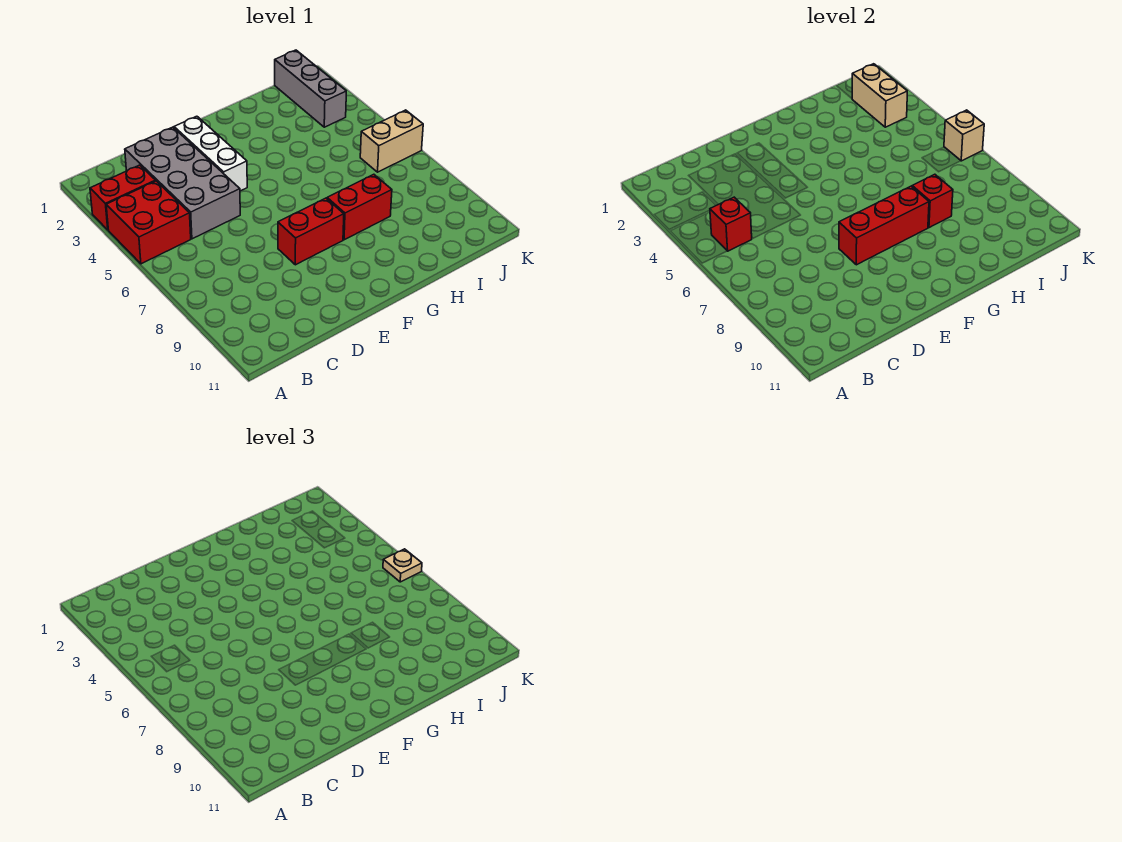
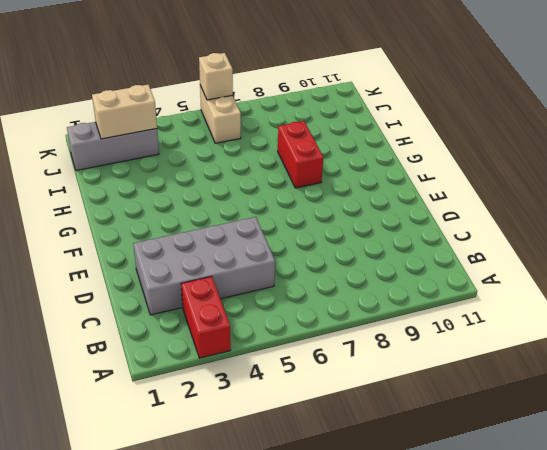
none -> red brick A4:B5 level 1
none -> white brick E2:E4 level 1
none -> red brick E8:F8 level 1

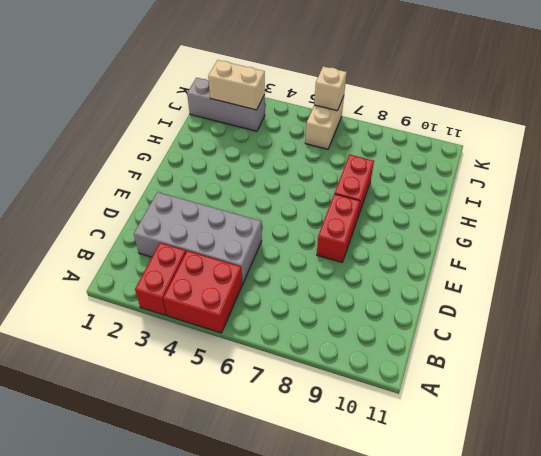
none -> white brick E2:E4 level 1
none -> red brick B5 level 2
none -> red brick E8:G8 level 2

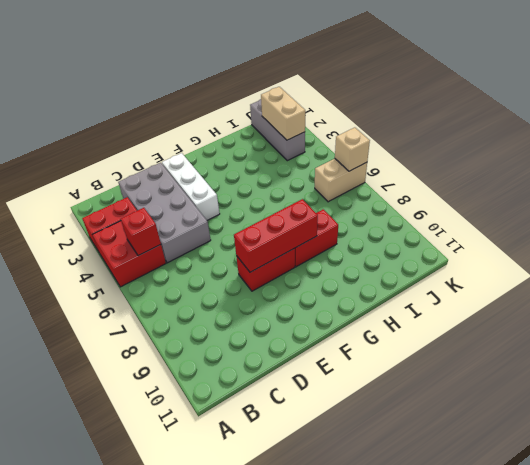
none -> red brick H8 level 2
none -> tan plate K6 level 3

